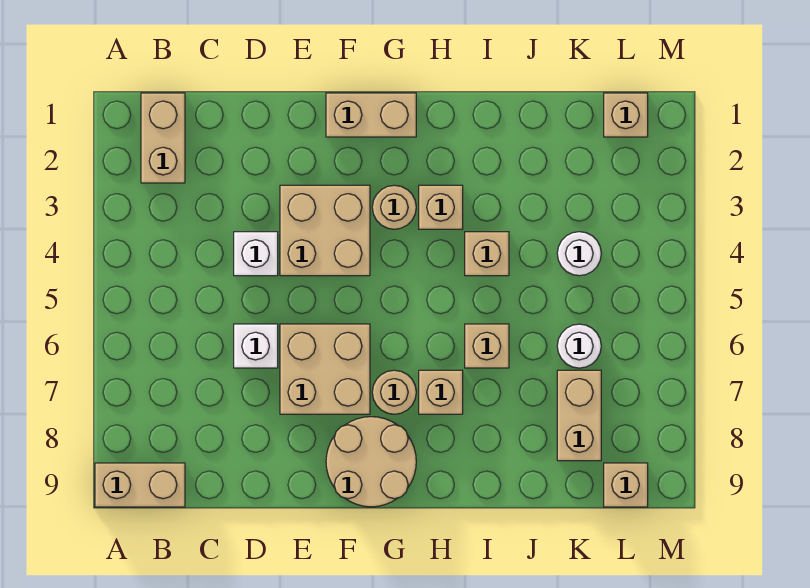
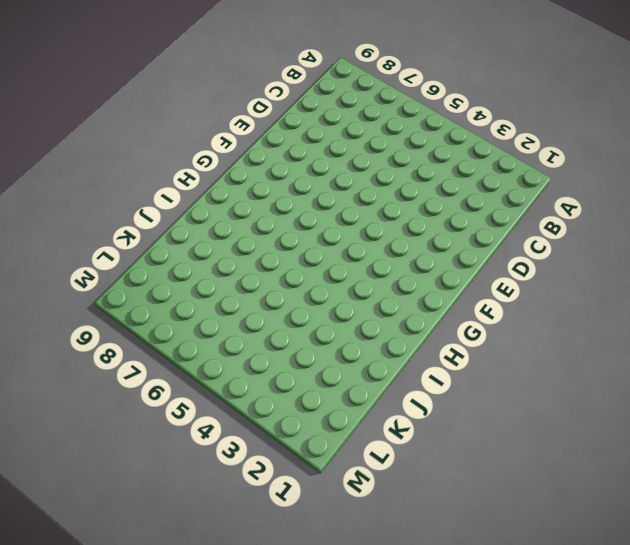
none -> tan brick A9:B9 level 1
none -> tan brick B1:B2 level 1
none -> white brick D4 level 1

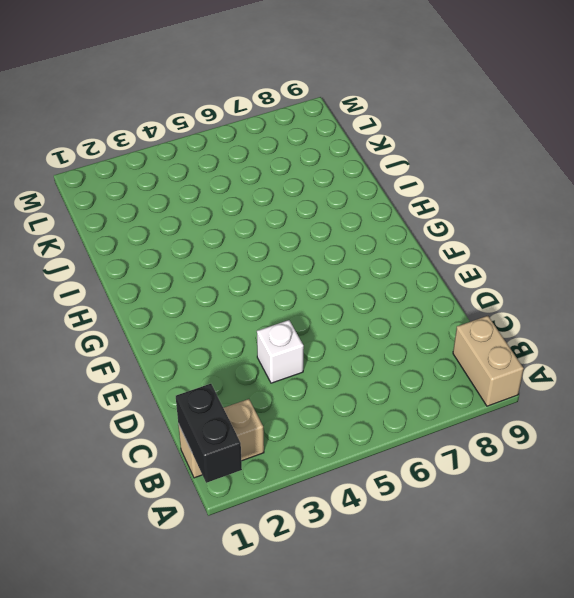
black brick A1:B1 level 2 -> none
none -> white brick D6 level 1
none -> tan brick E3:F4 level 1
none -> tan brick E6:F7 level 1

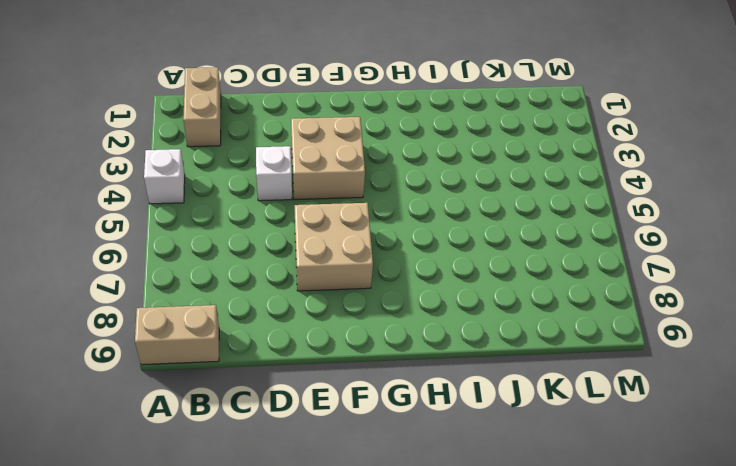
white brick A4 level 1 -> white brick D6 level 1
none -> tan brick F1:G1 level 1
none -> tan round brick F8:G9 level 1
none -> tan round brick G3 level 1

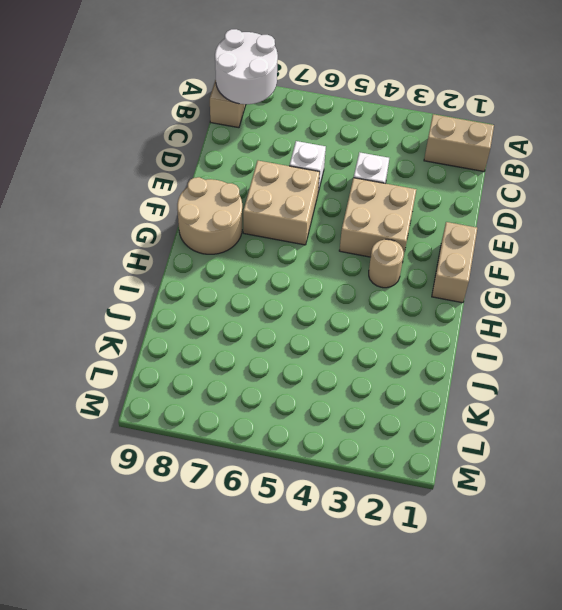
white round brick A8:B9 level 2 -> none
none -> tan round brick G7 level 1
none -> tan brick H3 level 1
none -> tan brick H7 level 1

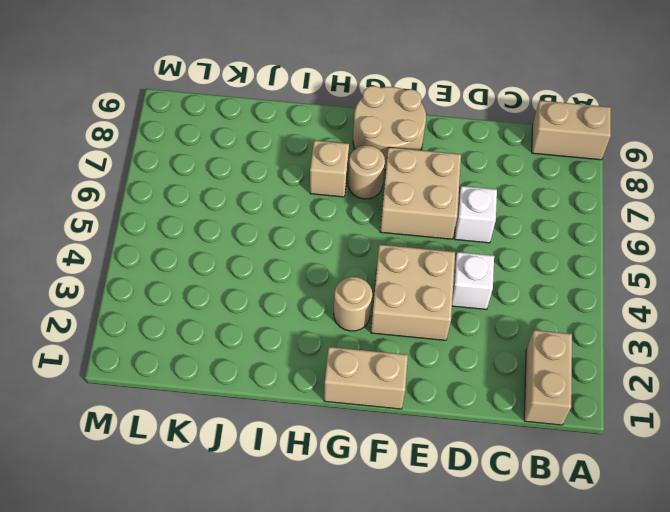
none -> tan brick H3 level 1
none -> tan brick I4 level 1
none -> tan brick I6 level 1

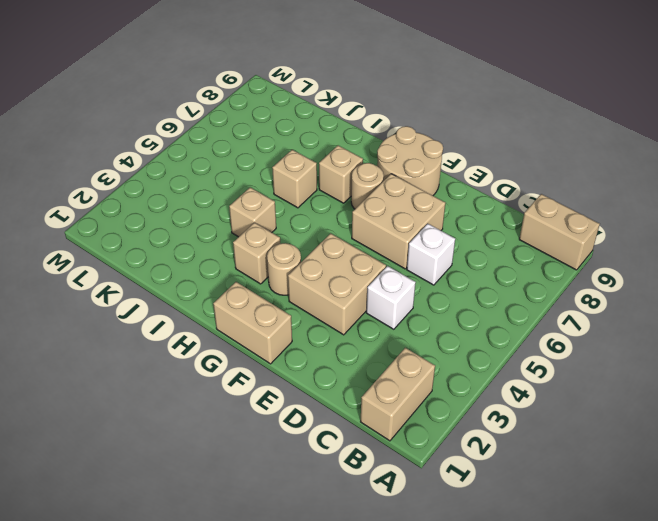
none -> white round brick K4 level 1
none -> white round brick K6 level 1
none -> tan brick K7:K8 level 1

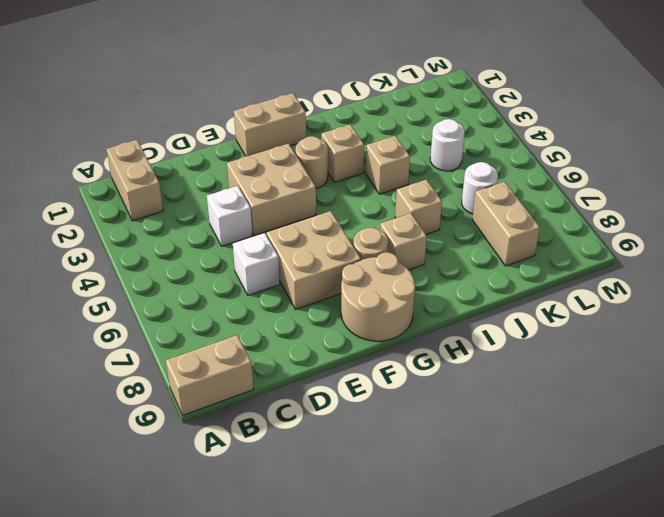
none -> tan brick L1 level 1
none -> tan brick L9 level 1

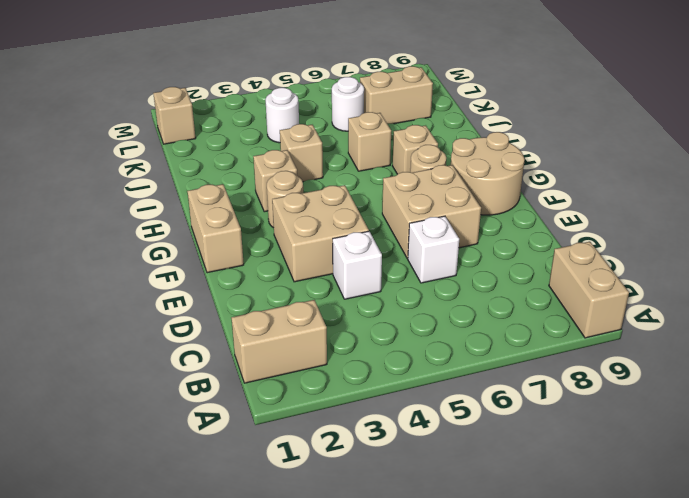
none -> tan brick L9 level 1

